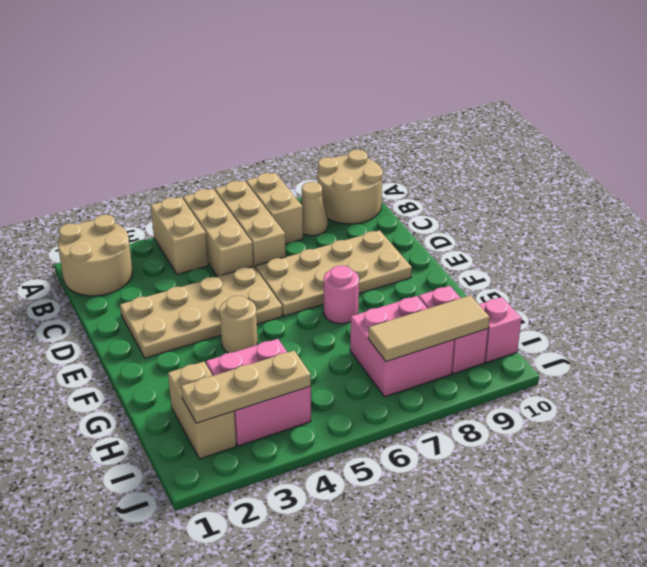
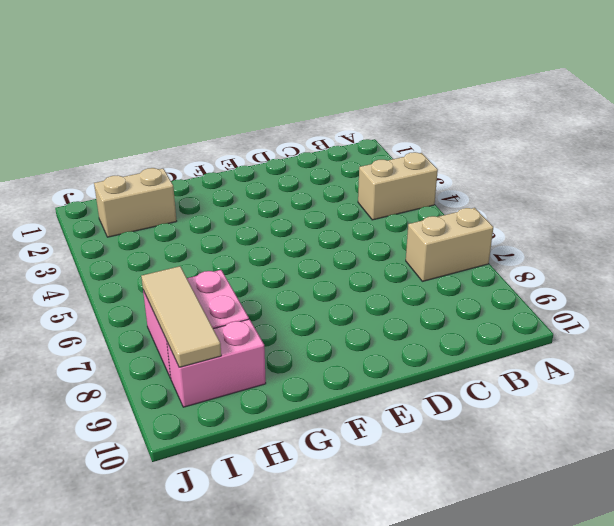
none -> tan round brick A1:B2 level 1
none -> tan brick A5:C5 level 1
none -> tan brick A6:C6 level 1

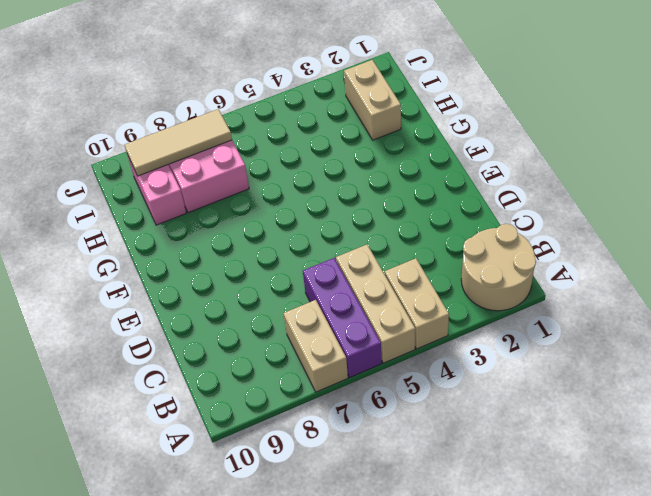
purple brick A6:C6 level 1 -> tan brick A6:C6 level 1
none -> tan round brick A9:B10 level 1
none -> tan cone B8 level 1
none -> tan plate D2:E5 level 1

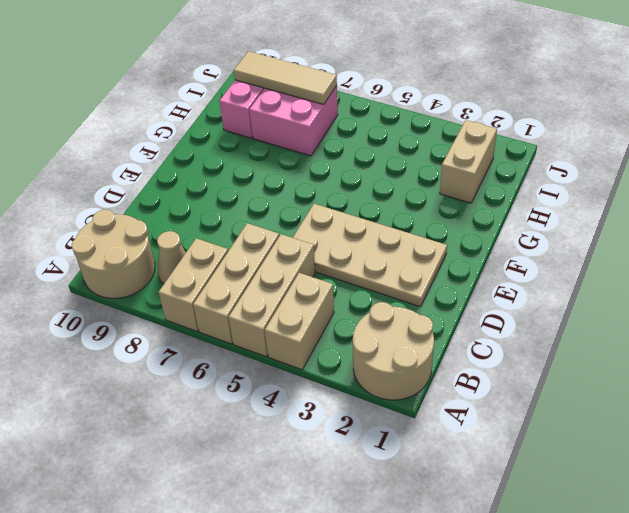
none -> tan plate D6:E9 level 1
none -> tan round brick F4 level 1
none -> pink round brick F7 level 1

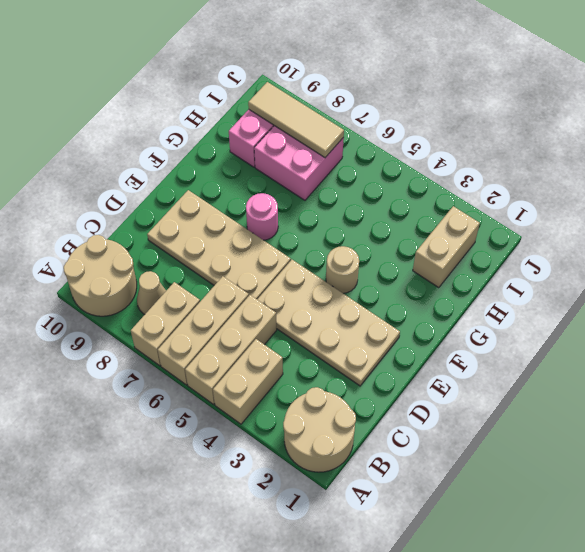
none -> pink brick H3:I4 level 1
none -> pink brick I10 level 1
none -> tan plate I2:I4 level 2

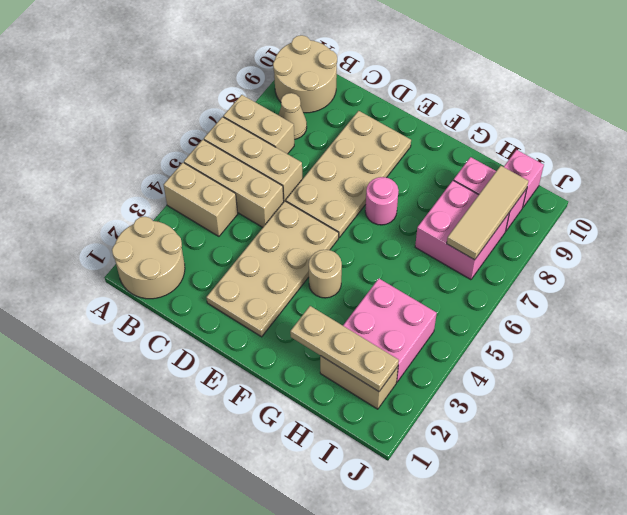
tan plate G2:I2 level 2 -> tan plate I2:I4 level 2

